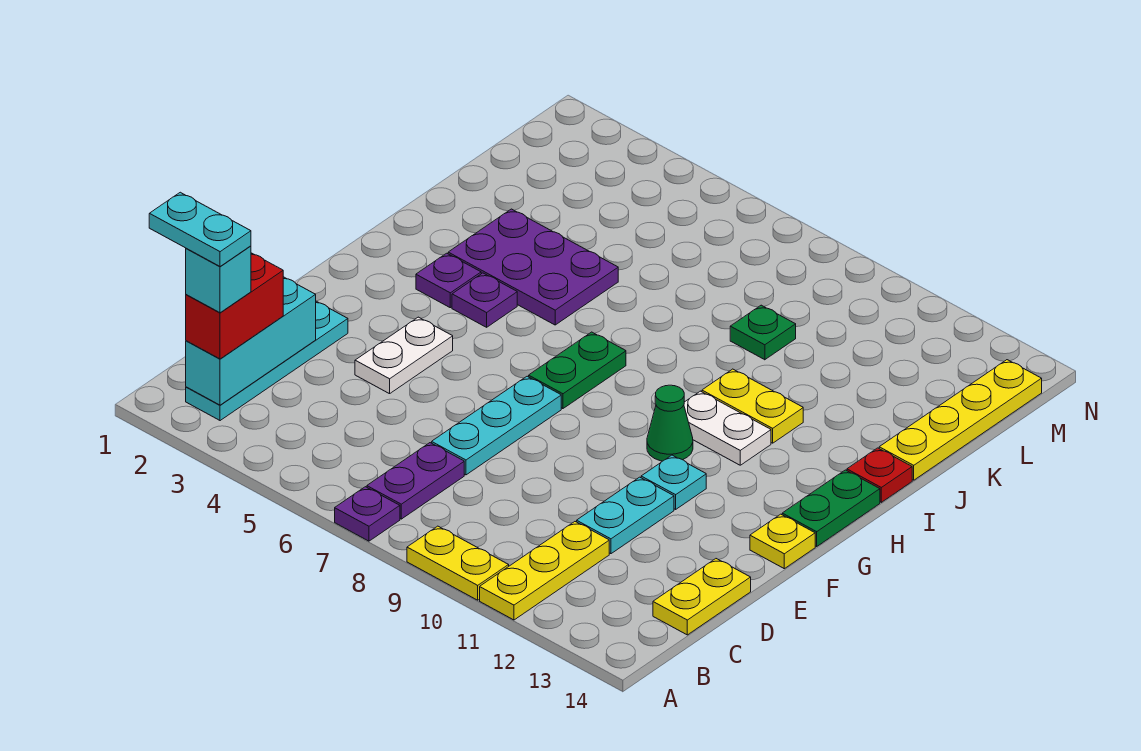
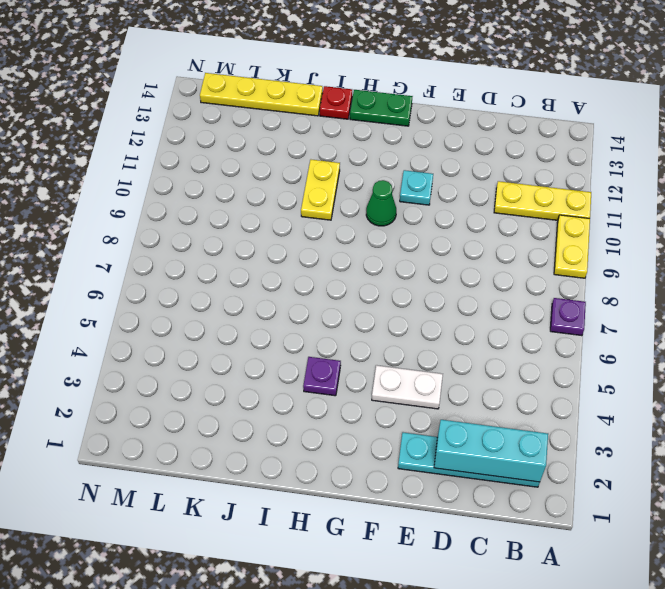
none -> purple plate B7:C7 level 1
none -> yellow plate C14:D14 level 1
none -> cyan plate D7:F7 level 1

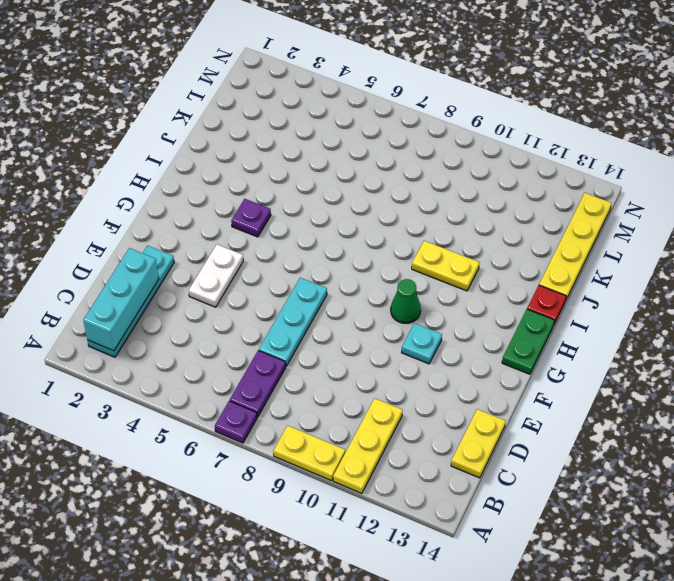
none -> cyan plate D11:E11 level 1
none -> yellow plate F14 level 1
none -> green plate G7:H7 level 1

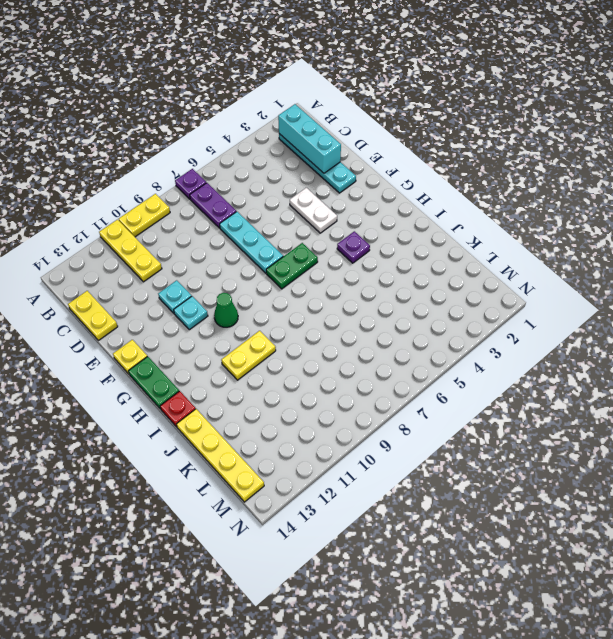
cyan plate E11 level 1 -> cyan plate D11:E11 level 1
green plate G6:G7 level 1 -> green plate G7:H7 level 1
none -> purple plate H3 level 1
none -> white plate H10:H11 level 1
none -> purple plate I3:J5 level 1

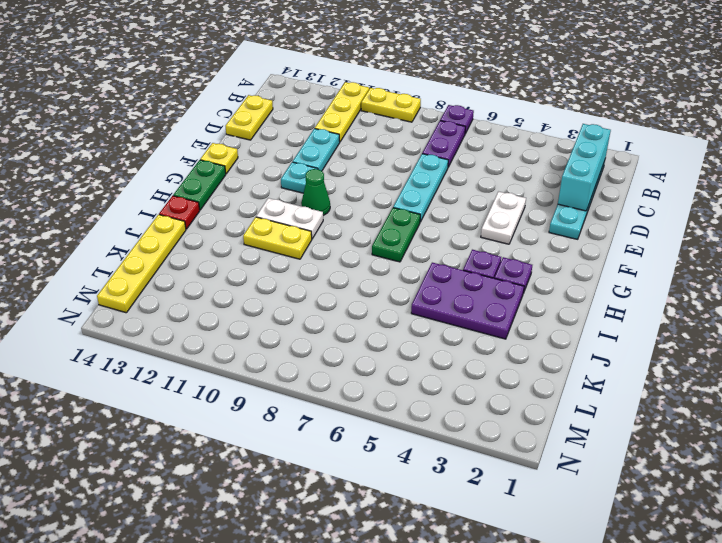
none -> green plate K9 level 1
none -> red brick B2:C2 level 3
none -> cyan brick B2 level 4

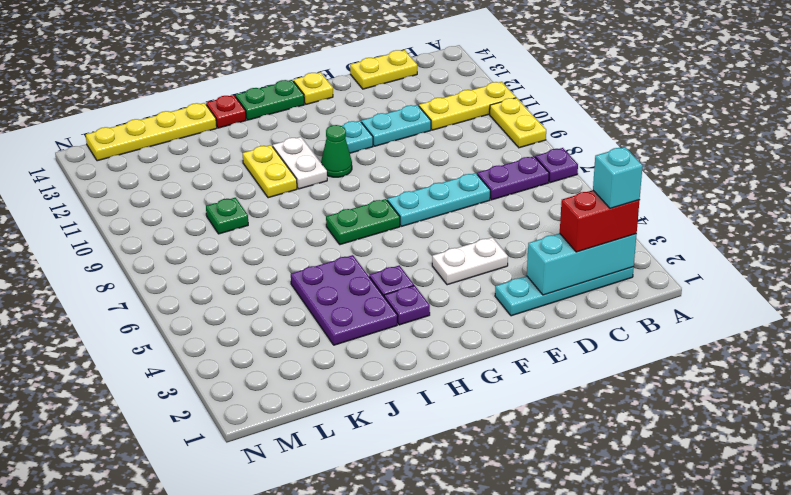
none -> cyan plate B1:B2 level 5

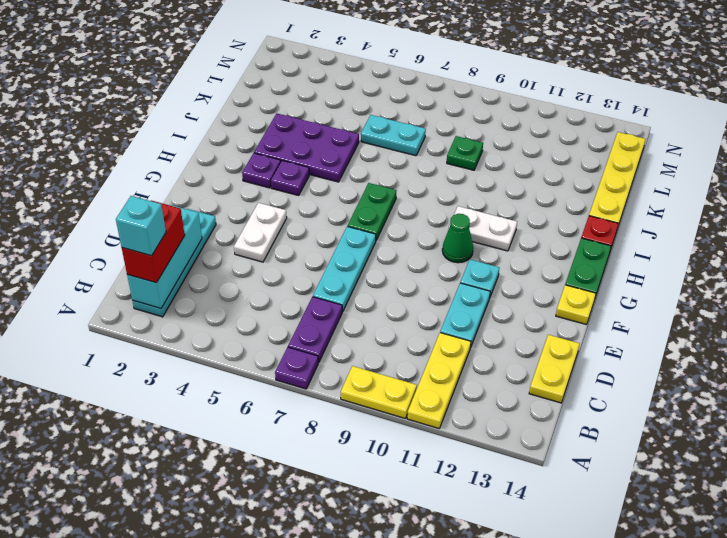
cyan plate K6:K7 level 1 -> cyan plate B1:B2 level 5
none -> yellow plate I10:I11 level 1

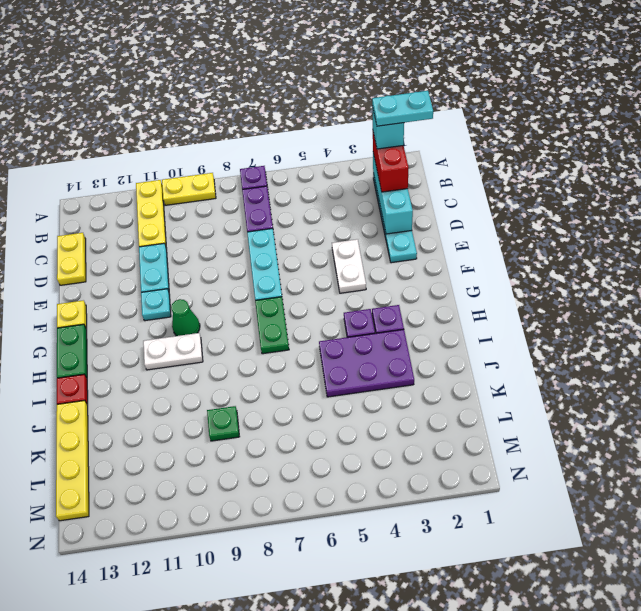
none -> yellow plate I10:I11 level 1

